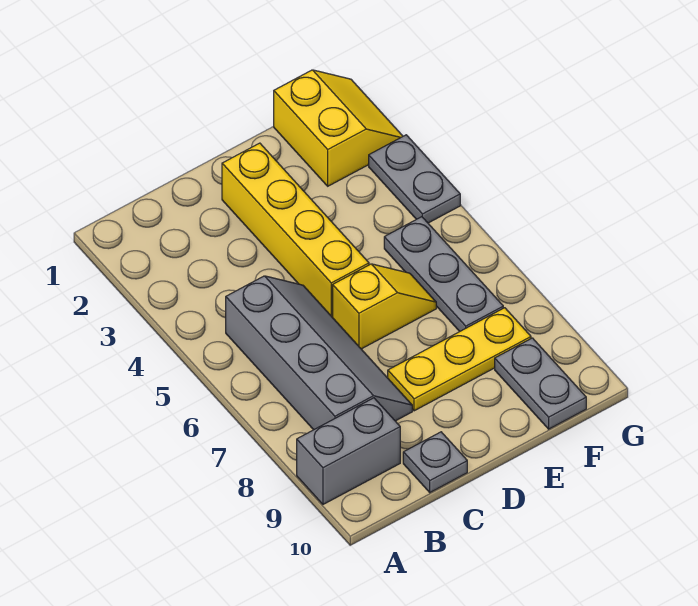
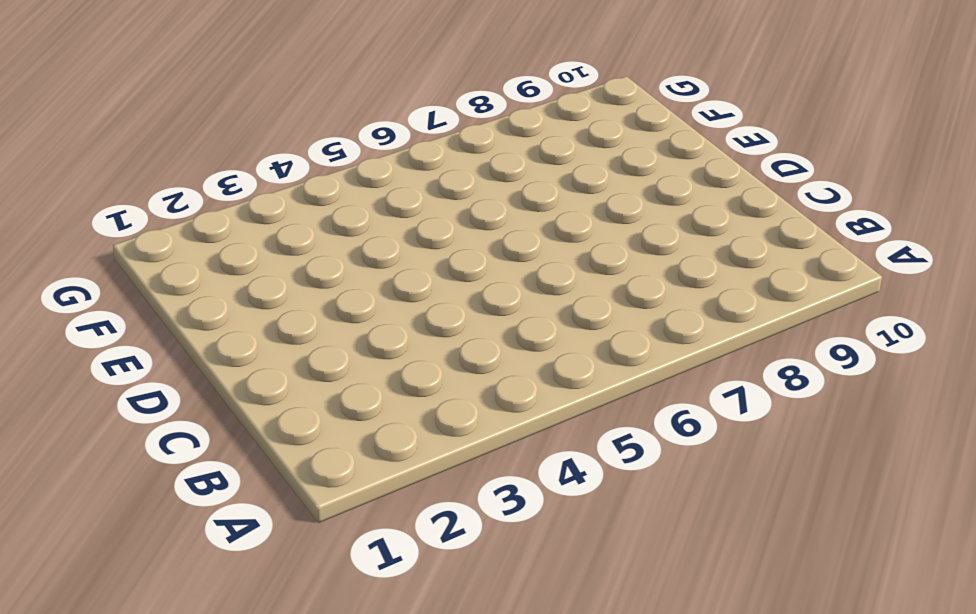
none -> grey brick A9:B9 level 1
none -> grey slope B5:C8 level 1 top B

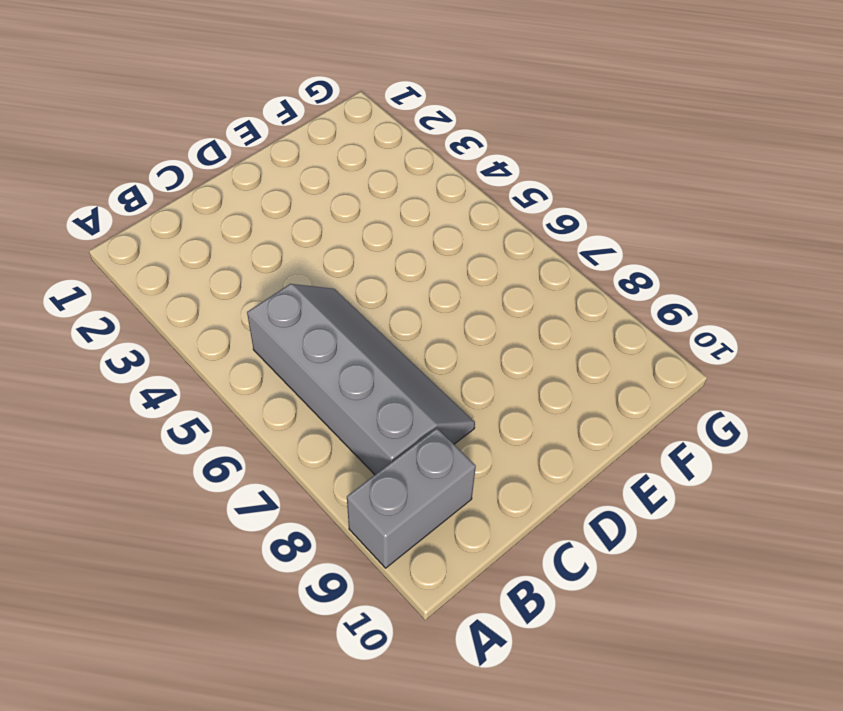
none -> grey plate C10 level 1
none -> yellow brick D2:D5 level 1

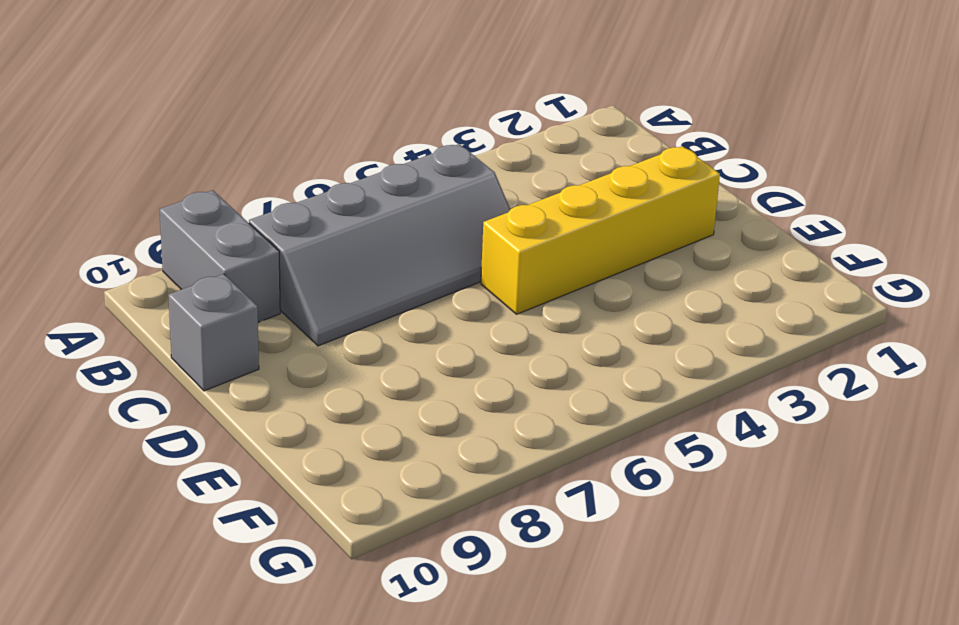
grey brick C10 level 1 -> grey plate C10 level 1
none -> yellow slope D6:E6 level 1 top D
none -> yellow plate D8:F8 level 1

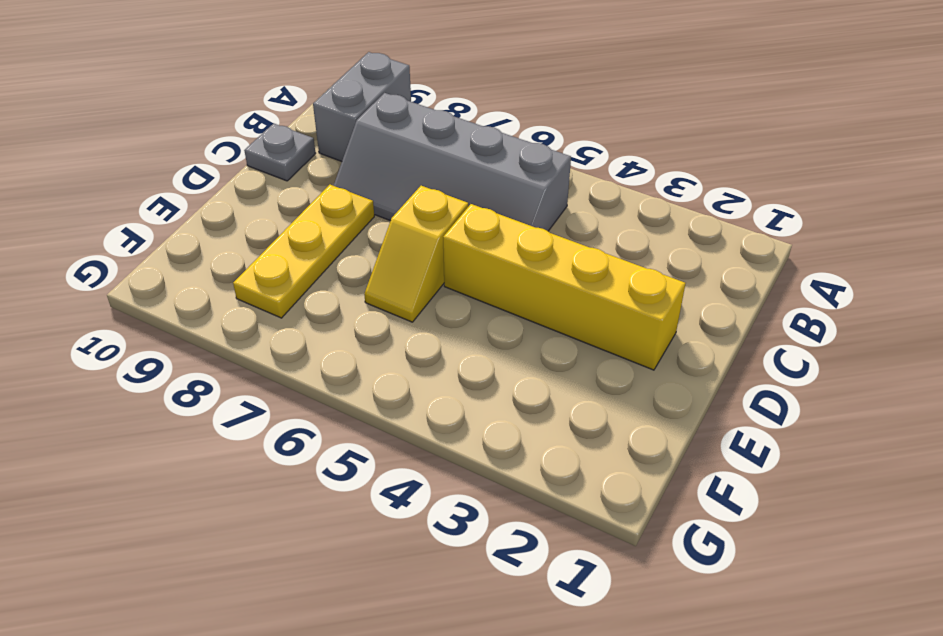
none -> yellow slope F1:G2 level 1 top F
none -> grey plate F5:F7 level 1

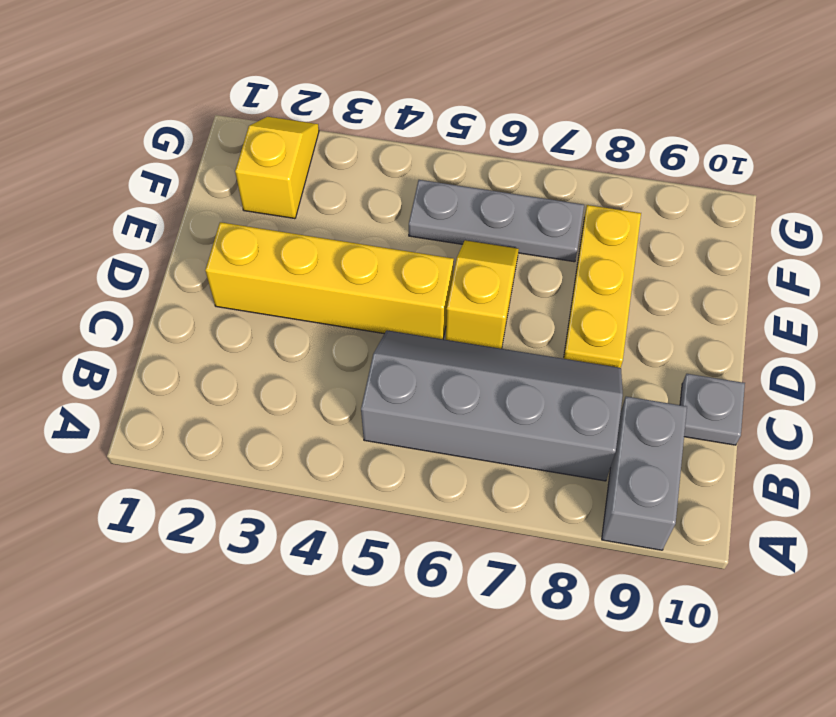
yellow slope F2:G2 level 1 top F -> yellow slope F1:G2 level 1 top F
none -> grey plate F9:F10 level 1
none -> grey plate G3:G4 level 1

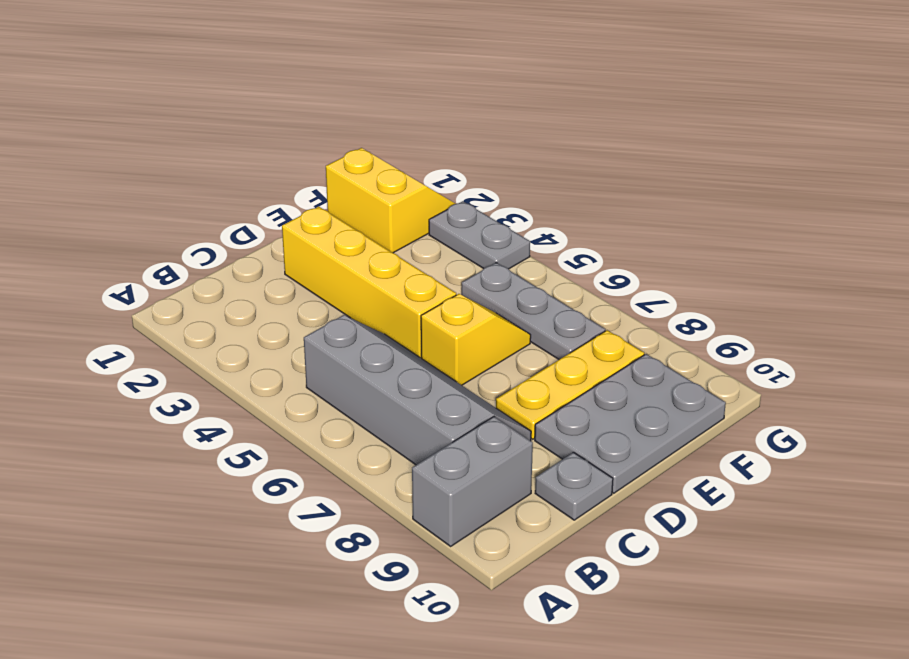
grey plate D9:F10 level 1 -> grey plate F9:F10 level 1

